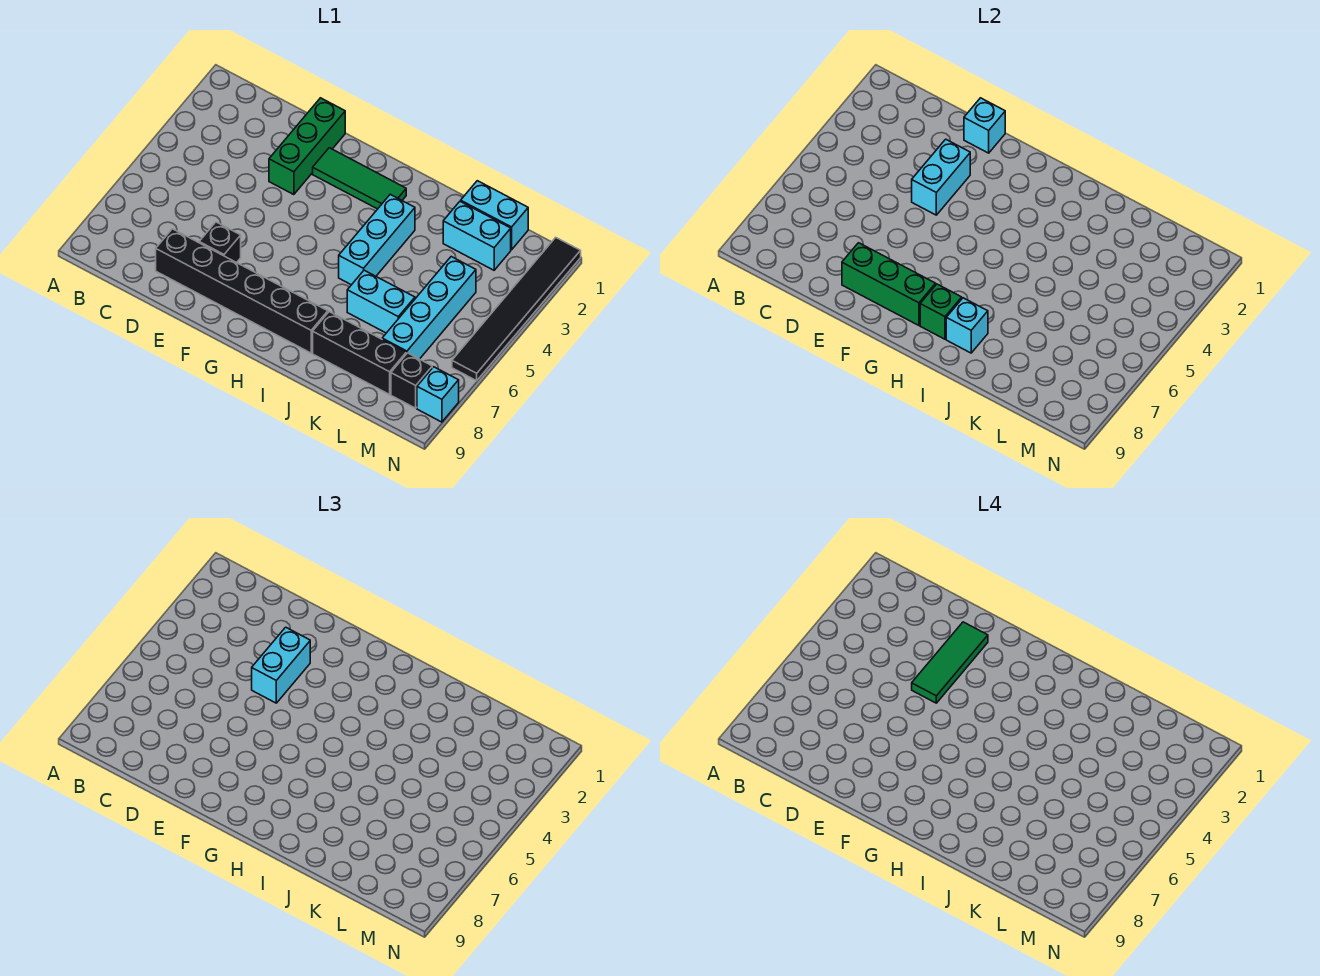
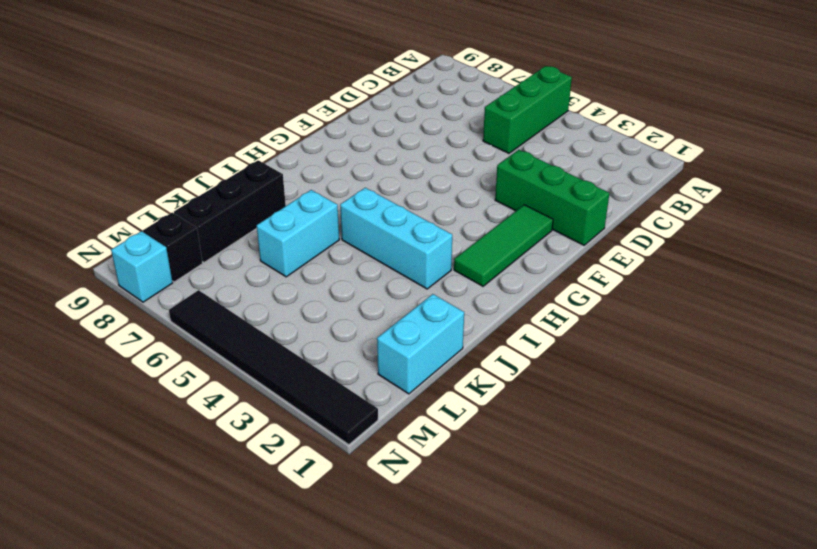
green brick A5:C5 level 1 -> green brick E8:G8 level 2
none -> black brick D8:I8 level 1
none -> black brick E7 level 1
none -> cyan brick K2:L2 level 1

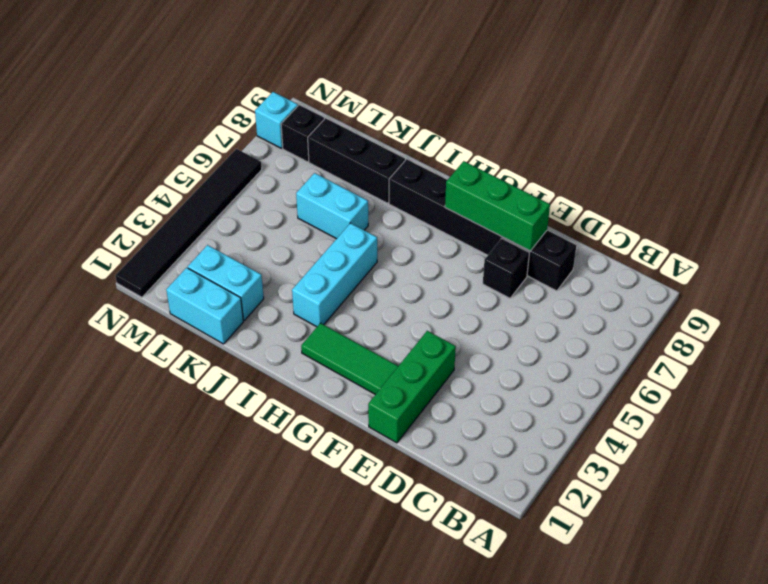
none -> cyan brick L4:L7 level 1
none -> cyan brick E1 level 2
none -> cyan brick E3:E4 level 2

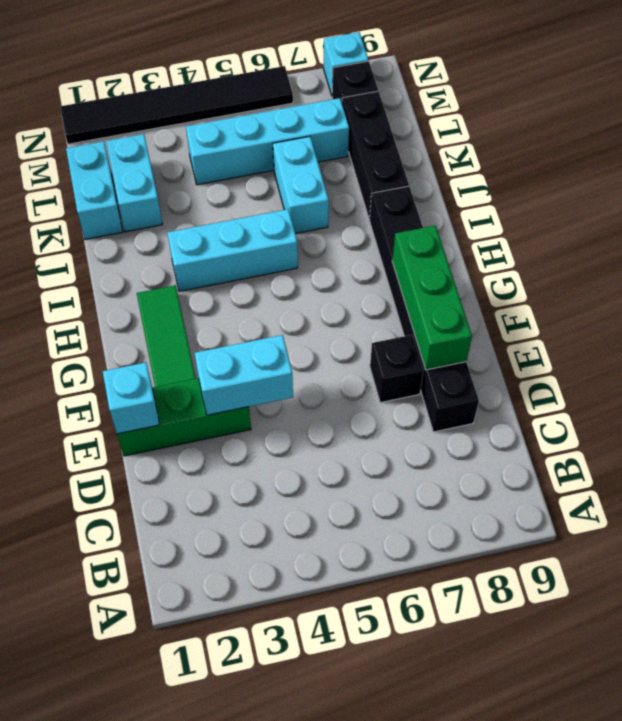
none -> green brick H8 level 2
none -> cyan brick I8 level 2
none -> cyan brick E3:E4 level 3

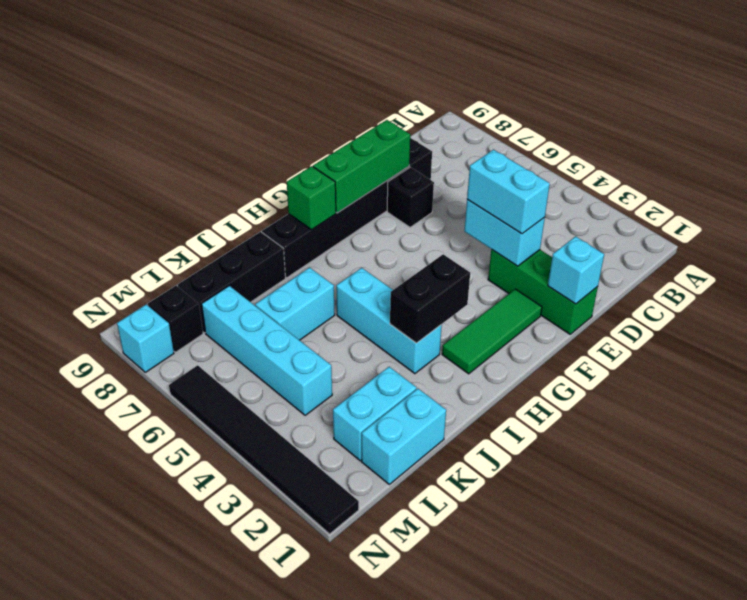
black brick H3:I3 level 2 -> none
none -> cyan brick I8 level 2
none -> green tile E2:E4 level 4

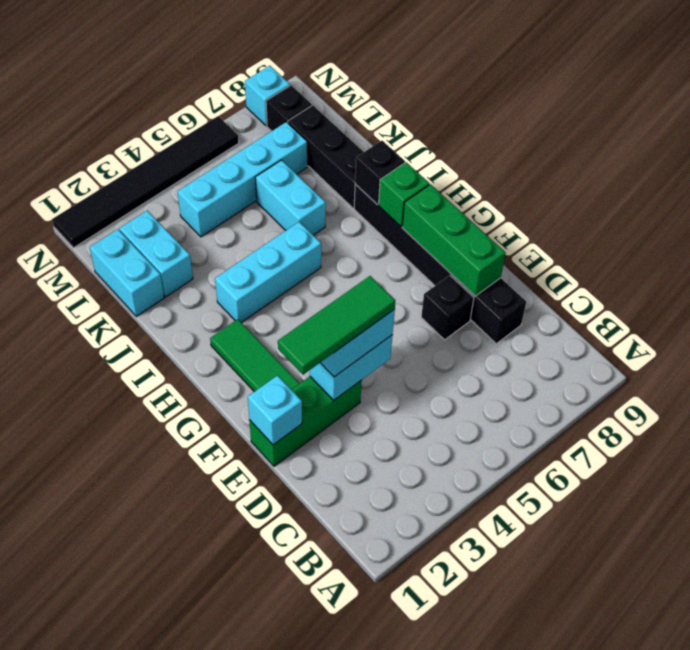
black brick I8 level 2 -> cyan brick I8 level 2

